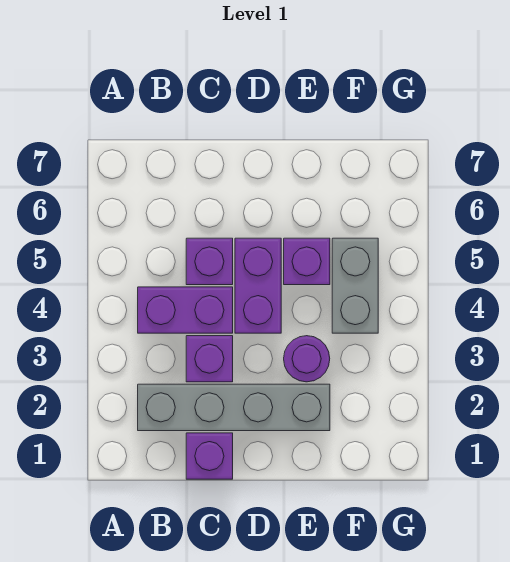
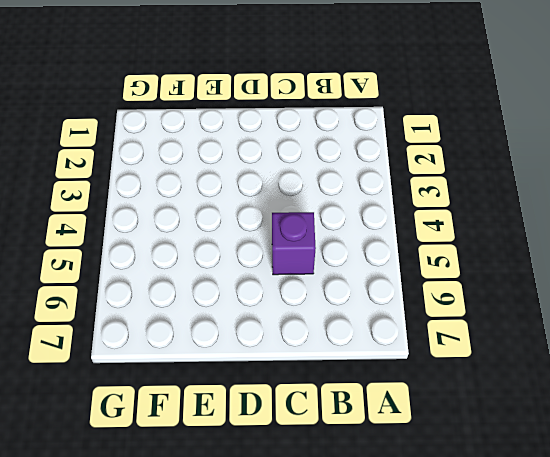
none -> grey brick B2:E2 level 1
none -> purple brick B4:C4 level 1

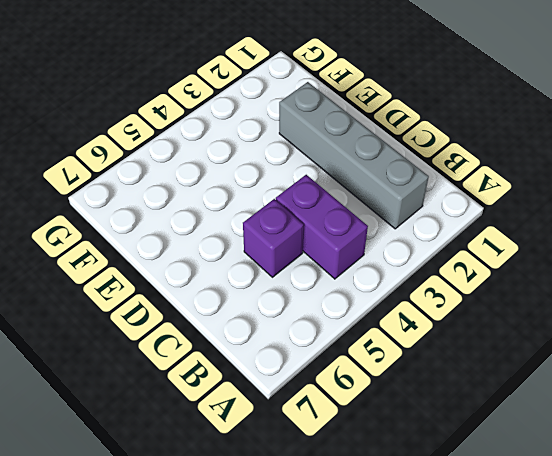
none -> purple brick C1 level 1
none -> purple brick C3 level 1

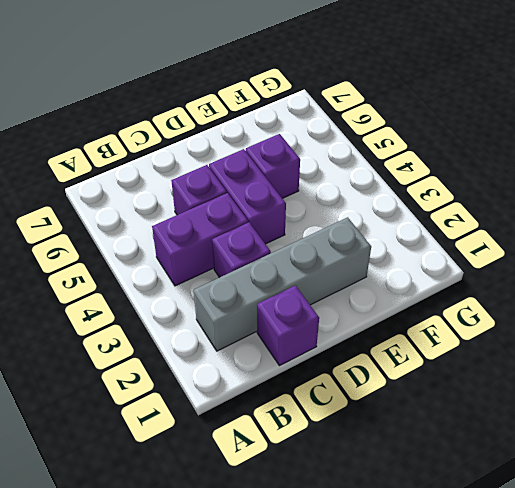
none -> purple round brick E3 level 1
none -> grey brick F4:F5 level 1

